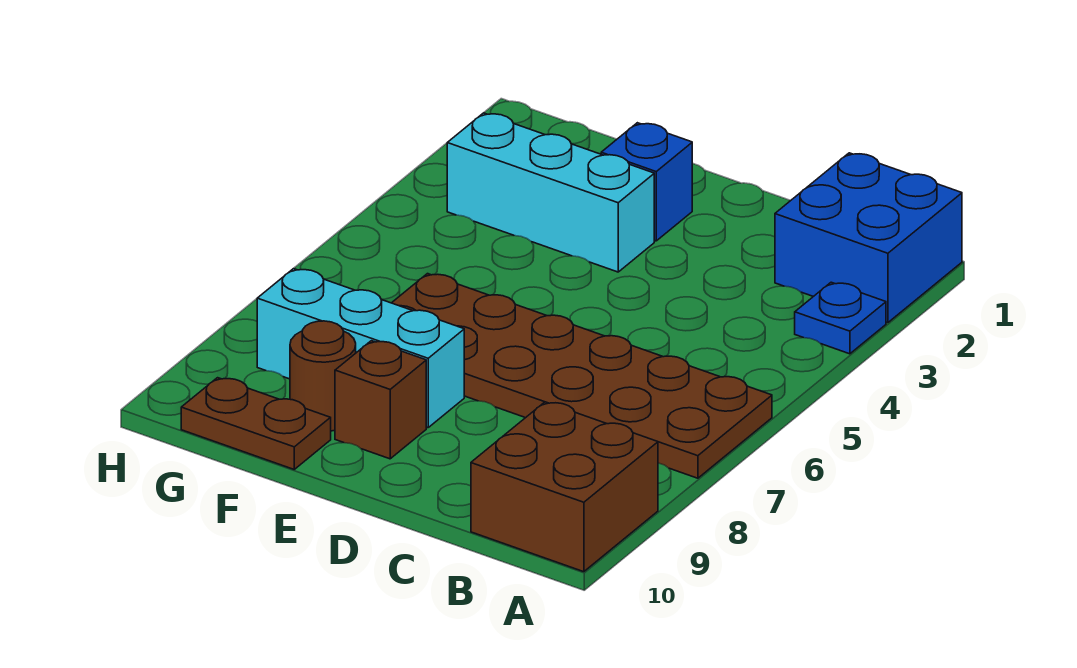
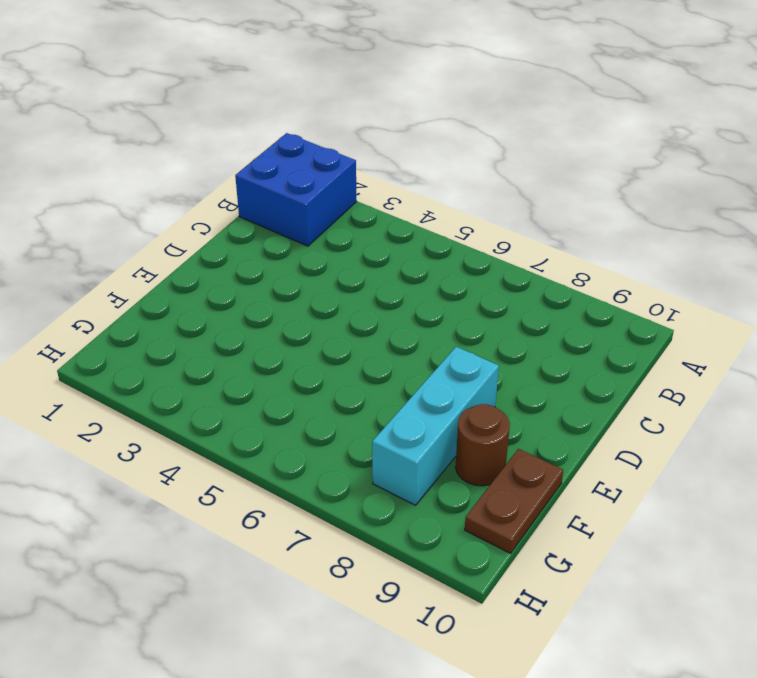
none -> blue plate A3 level 1
none -> brown plate A6:F7 level 1

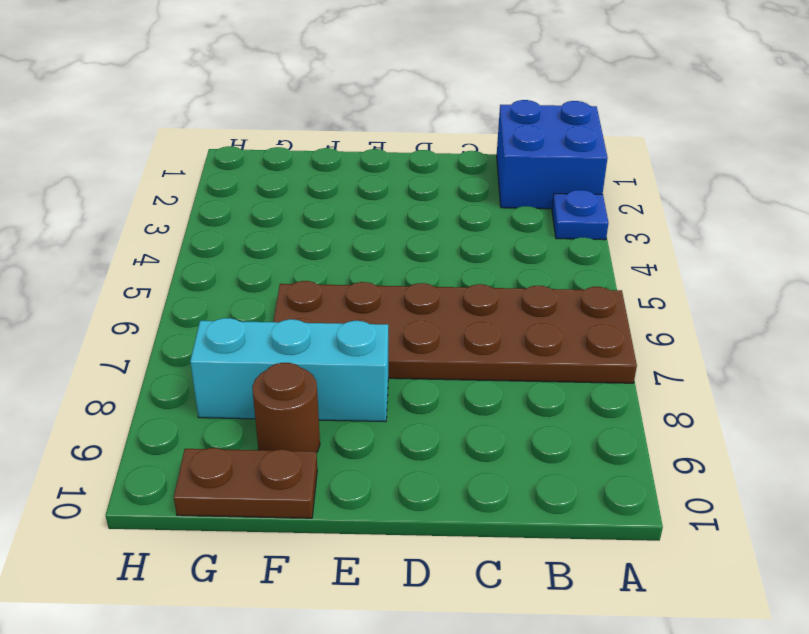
none -> brown brick A9:B10 level 1
none -> blue brick E2 level 1

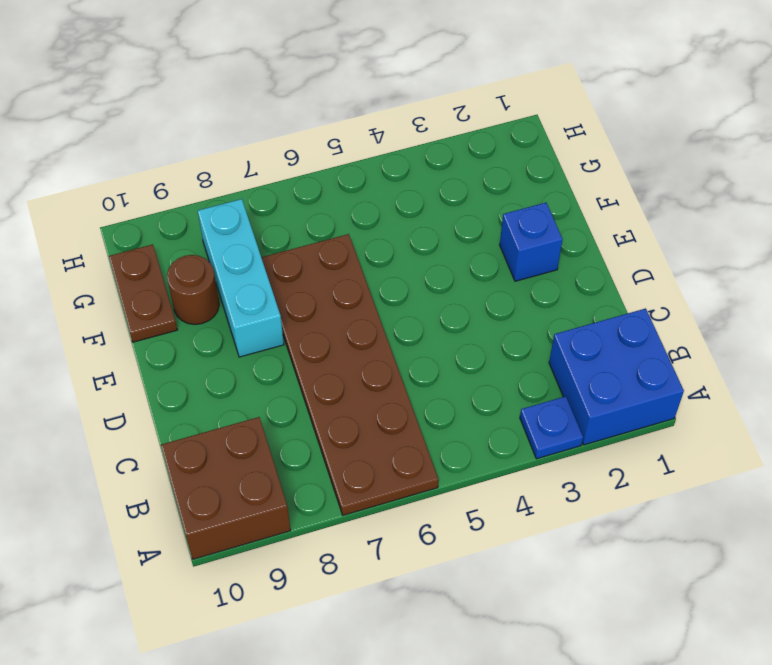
none -> cyan brick E3:G3 level 1
none -> brown brick E9 level 1

